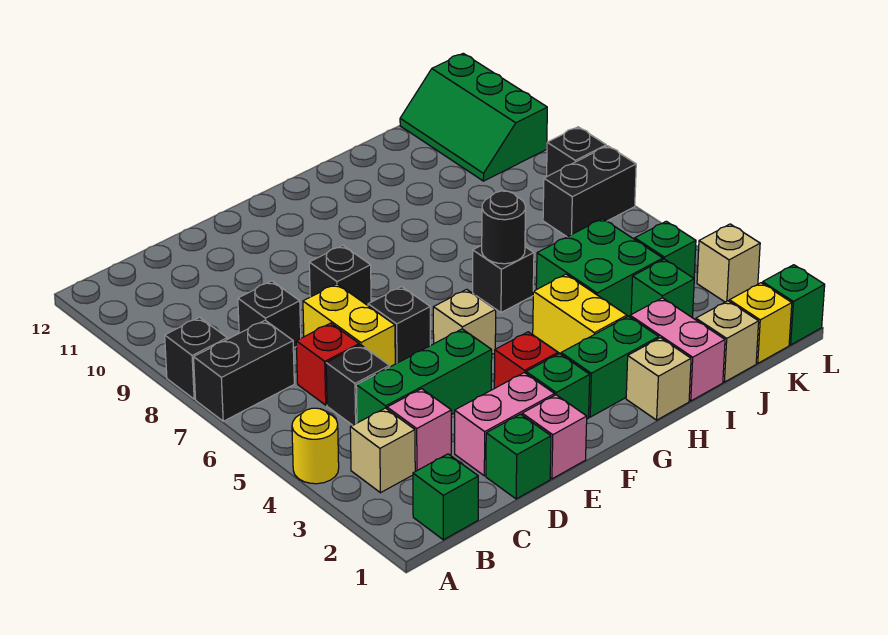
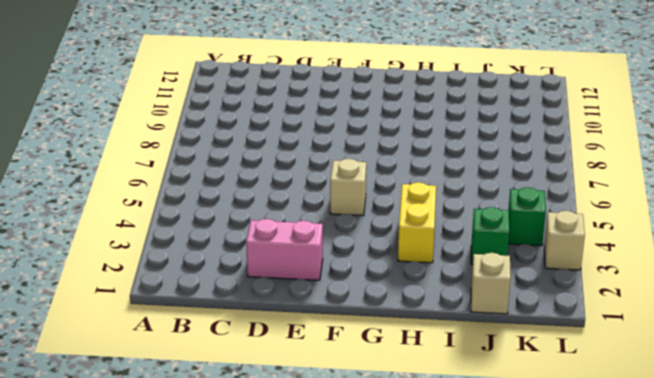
none -> yellow round brick A4 level 1
none -> black brick A7:B7 level 1
none -> black brick A8 level 1
none -> green brick B1 level 1

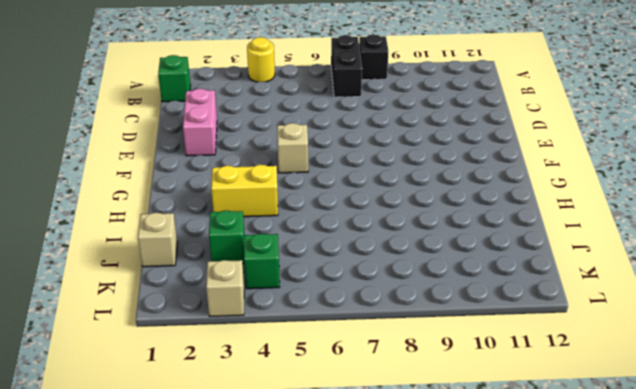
none -> tan brick B3 level 1
none -> pink brick C3 level 1
none -> green brick C4:E4 level 1
none -> black brick C5 level 1

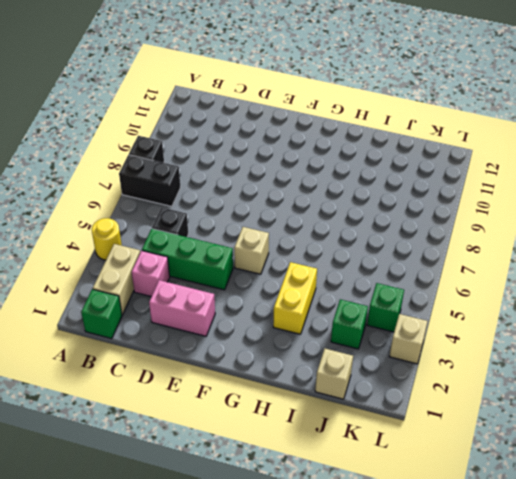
tan brick B2:B3 level 1 -> tan brick B3 level 1
none -> red brick C6 level 1
none -> black brick C8 level 1
none -> green brick D1 level 1
none -> yellow brick D6:D7 level 1

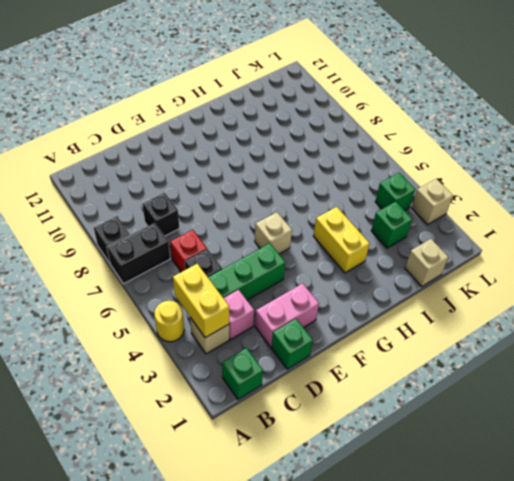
yellow brick B3:B4 level 2 -> yellow brick D6:D7 level 1
none -> pink brick E1 level 1
none -> black brick E6 level 1
none -> black brick E8 level 1
none -> green brick F2 level 1

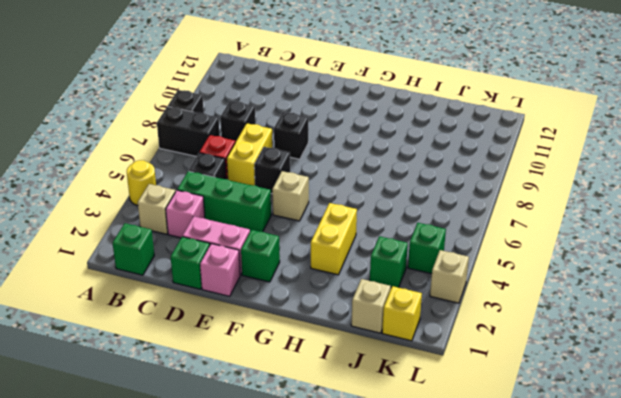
none -> red brick F3 level 1
none -> green brick G2:H2 level 1
none -> tan brick H1 level 1
none -> black brick H6 level 1

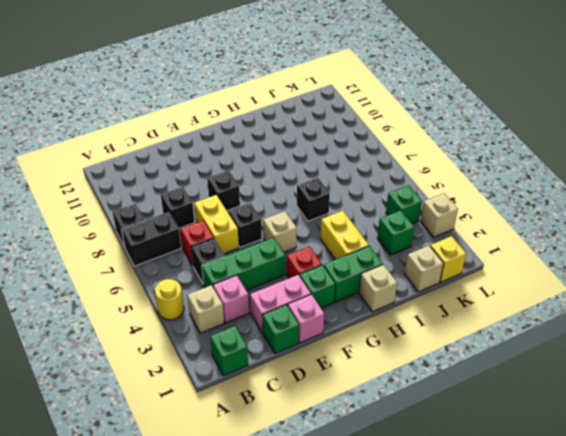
none -> pink brick I1:I2 level 1
none -> green brick I4:J5 level 1
none -> black brick K7:L7 level 1
none -> green slope K10:L12 level 1 top L

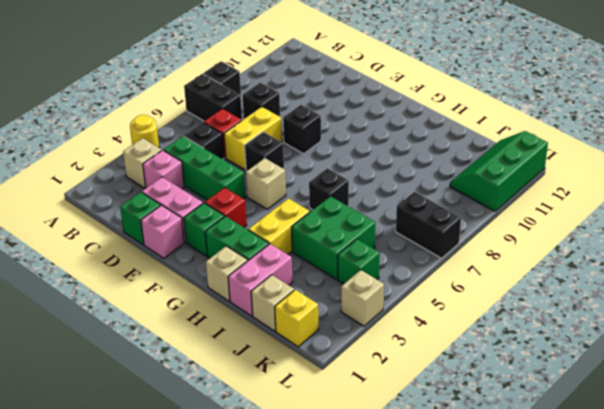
none -> green brick B1 level 1
none -> green brick J3 level 1
none -> green brick L1 level 1
none -> black brick L8 level 1

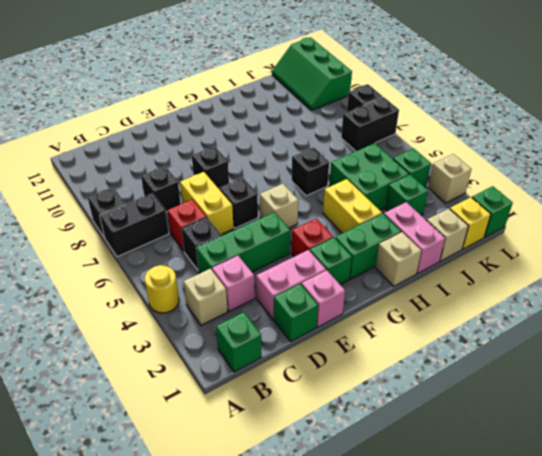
none -> black round brick H6 level 2

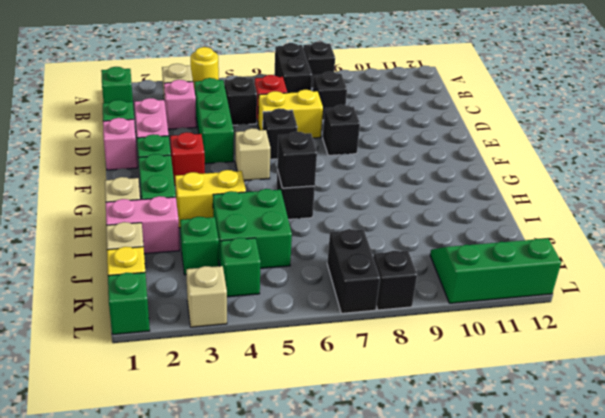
black brick H6 level 2 -> black round brick H6 level 2

